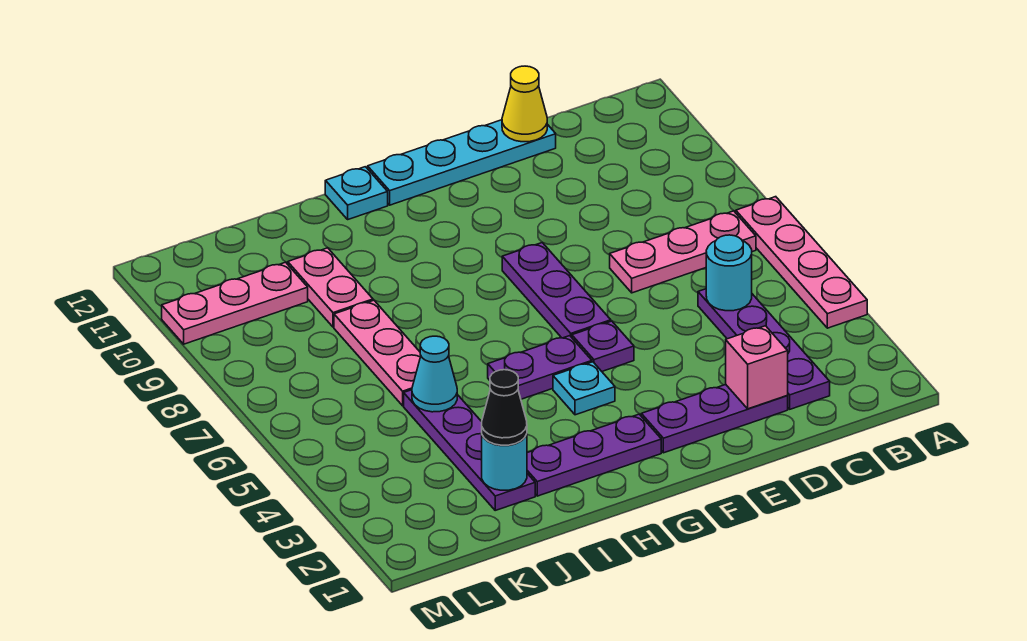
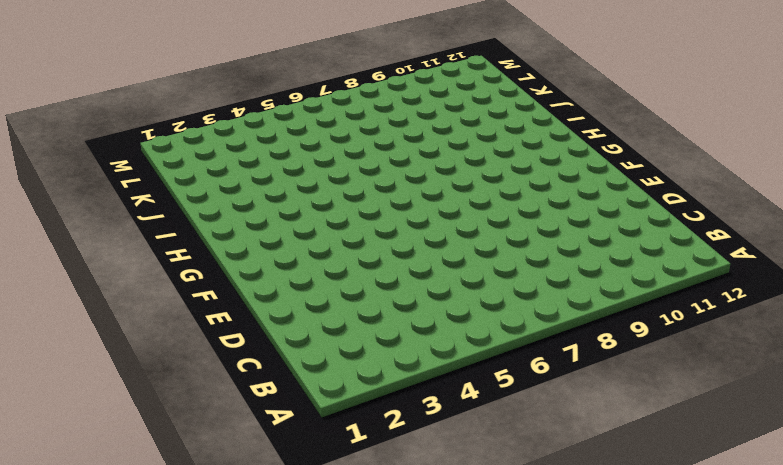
none -> pink plate A4:A7 level 1
none -> pink plate B7:D7 level 1
none -> purple plate C2:C5 level 1

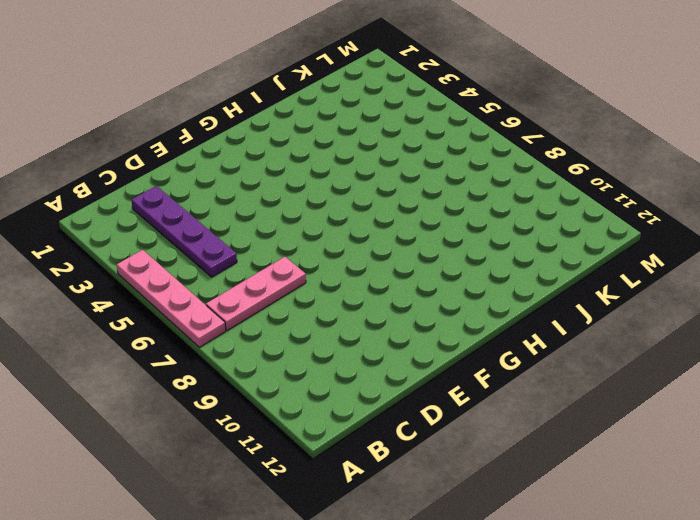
none -> purple plate D2:F2 level 1
none -> cyan plate D12:G12 level 1
none -> purple plate F5 level 1

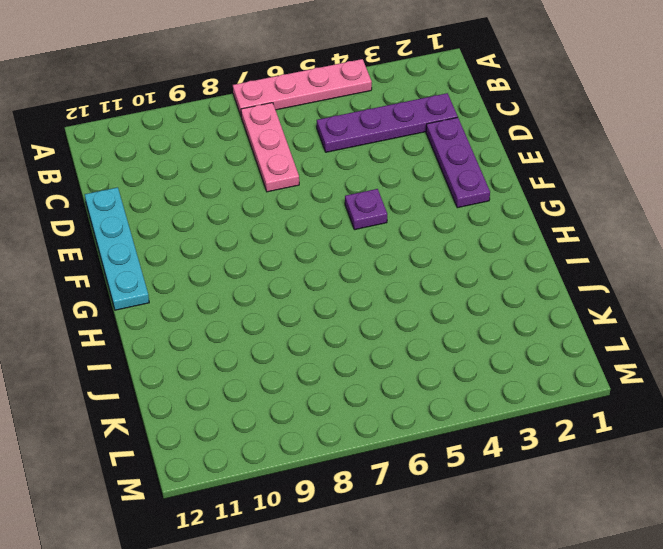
none -> purple plate F6:F8 level 1
none -> purple plate G2:I2 level 1
none -> cyan plate G4 level 1

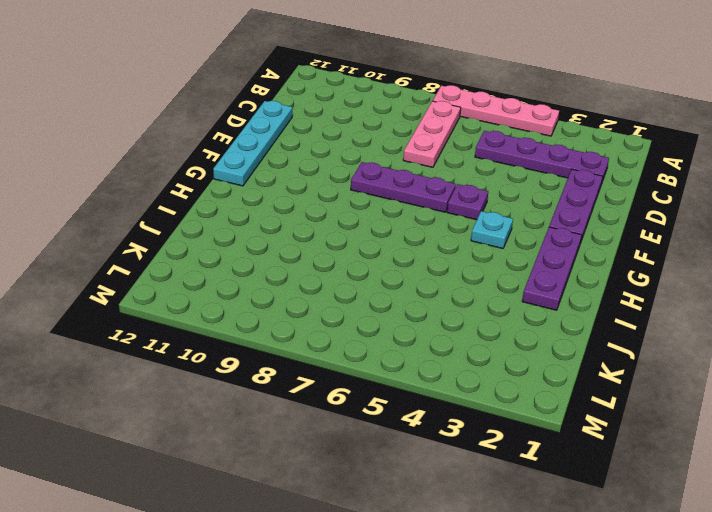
none -> purple plate G5:H5 level 1
none -> cyan plate H12 level 1
none -> purple plate J2:J5 level 1

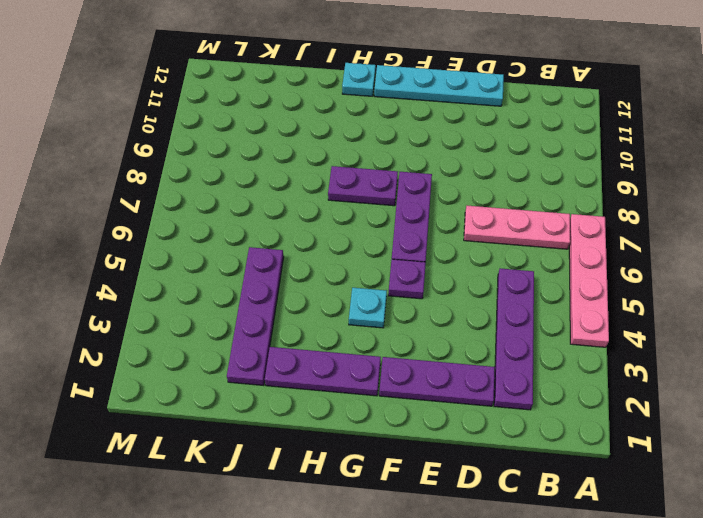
purple plate G8:H8 level 1 -> purple plate G5:H5 level 1
none -> pink plate J6:J8 level 1
none -> pink plate J9:J10 level 1
none -> pink plate K10:M10 level 1

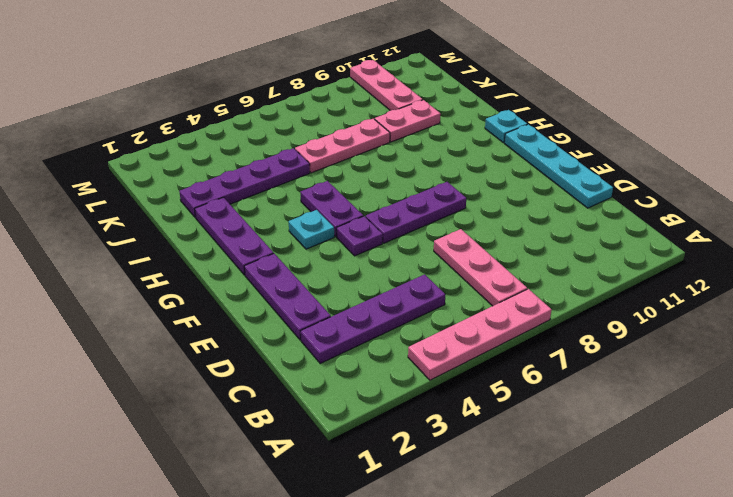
none -> cyan round brick C5 level 2
none -> pink brick D2 level 2
none -> yellow cone D12 level 2

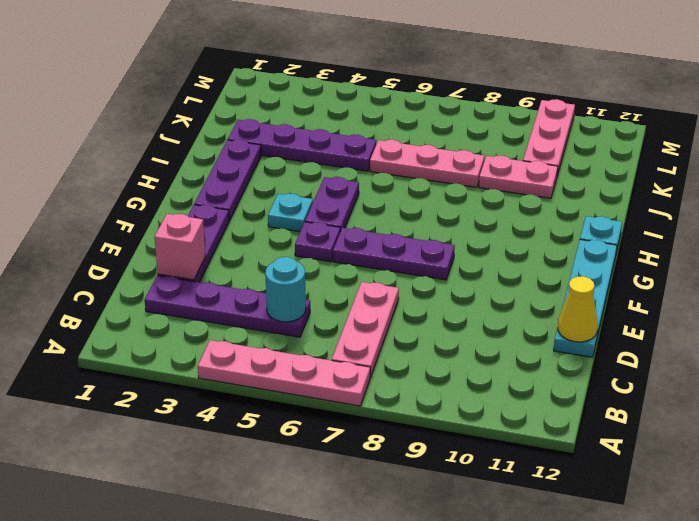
none -> cyan round brick J2 level 2
none -> cyan cone J5 level 2
none -> black cone J2 level 3

